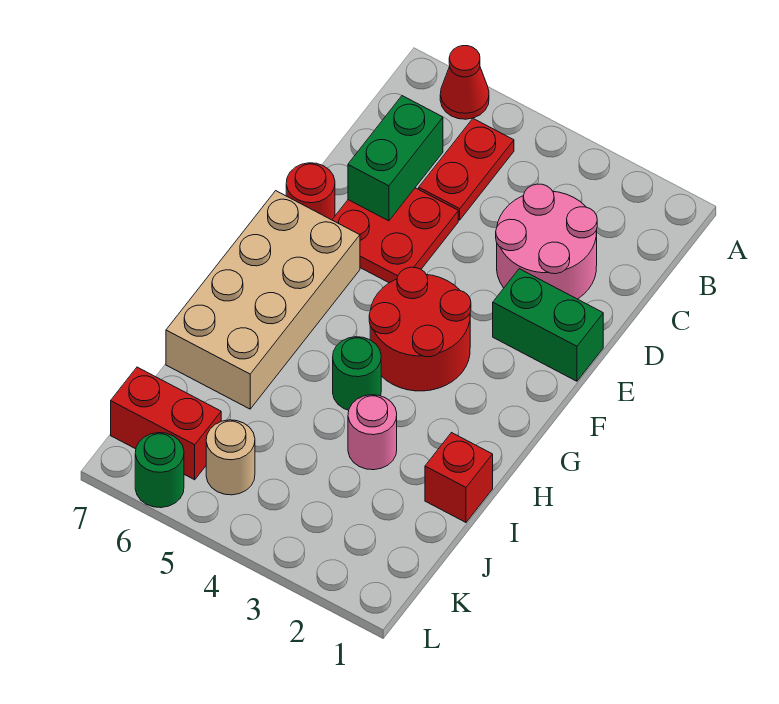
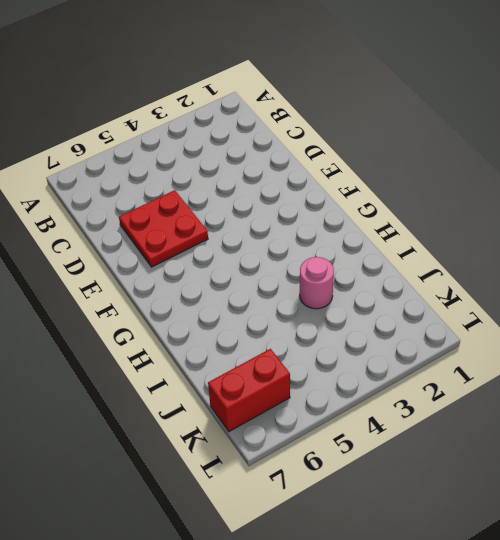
none -> red cone A6 level 1
none -> red plate B5:C5 level 1
none -> pink round brick C2:D3 level 1

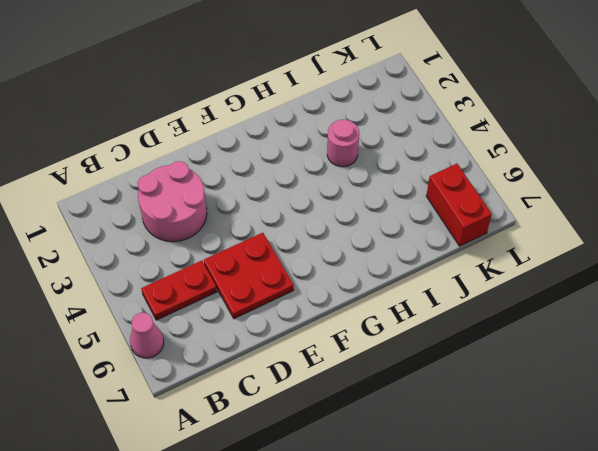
pink cone A6 level 1 -> red cone A6 level 1
none -> green brick E1:E2 level 1
none -> red round brick E7 level 1
none -> red round brick F3:G4 level 1

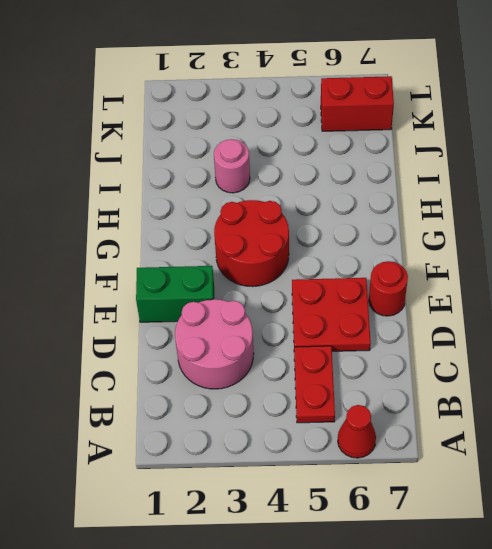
none -> tan brick F6:I7 level 1
none -> green round brick H4 level 1
none -> red brick I1 level 1

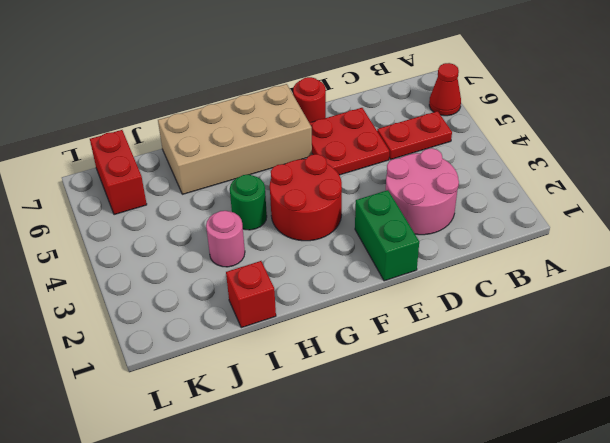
none -> tan round brick K5 level 1
none -> green round brick L6 level 1
none -> green brick C6:D6 level 2

